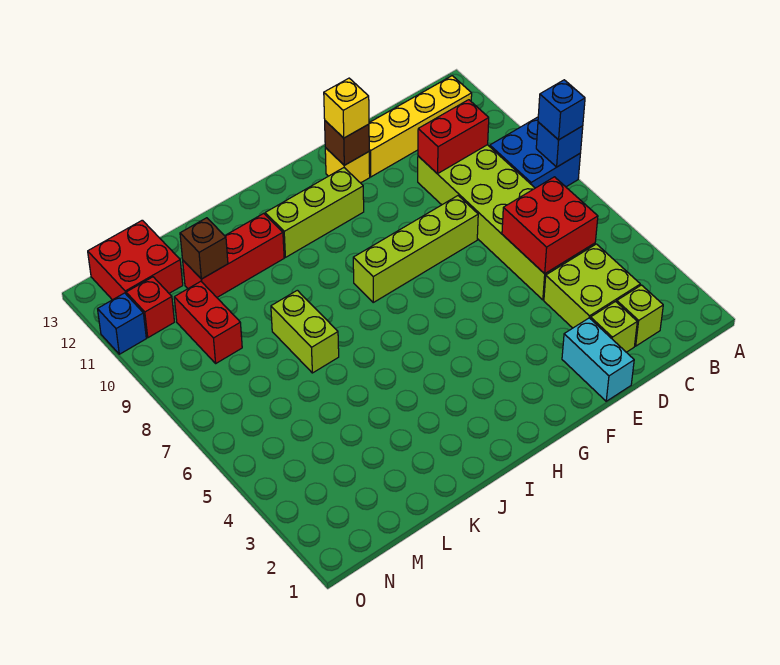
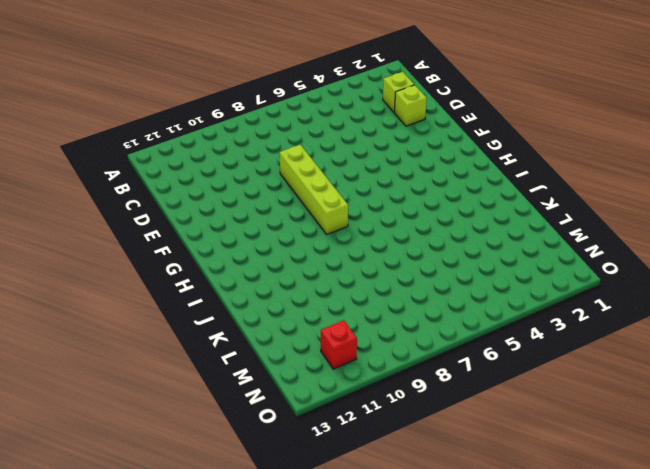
none -> blue brick A8:B9 level 1
none -> yellow brick B12:E12 level 1
none -> lime brick C3:D4 level 1

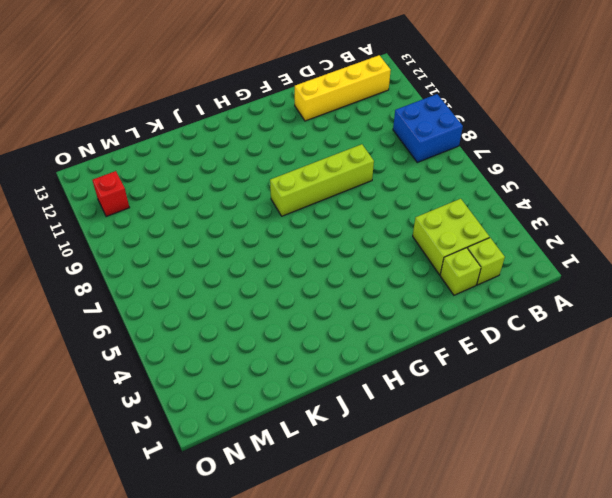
none -> lime brick C5:D10 level 1
none -> cyan brick E1:E2 level 1
none -> yellow brick F12 level 1

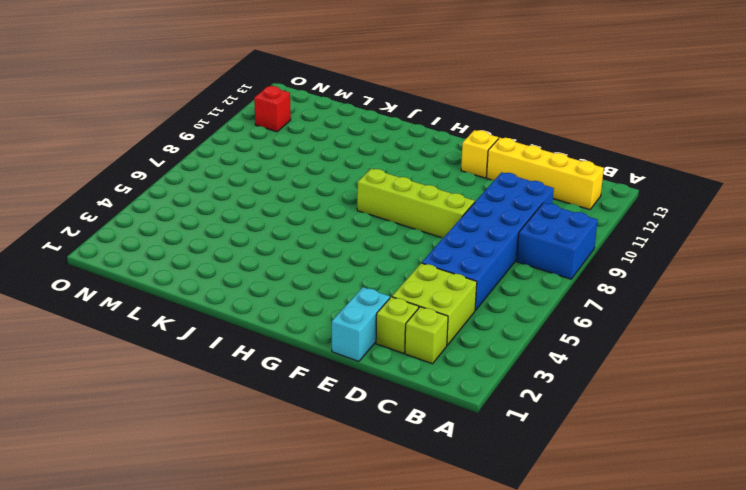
blue brick C5:D10 level 1 -> lime brick C5:D10 level 1
none -> lime brick G11:I11 level 1
none -> red brick J11:L11 level 1
none -> lime brick K7:K8 level 1

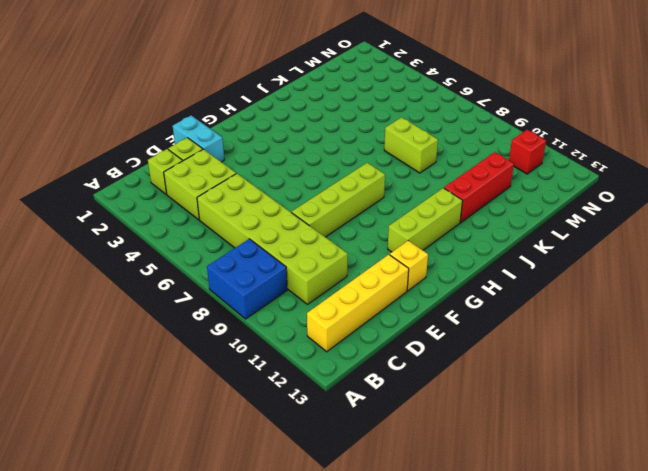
none -> red brick M9:M10 level 1
none -> red brick M12:N13 level 1
none -> blue brick O11 level 1

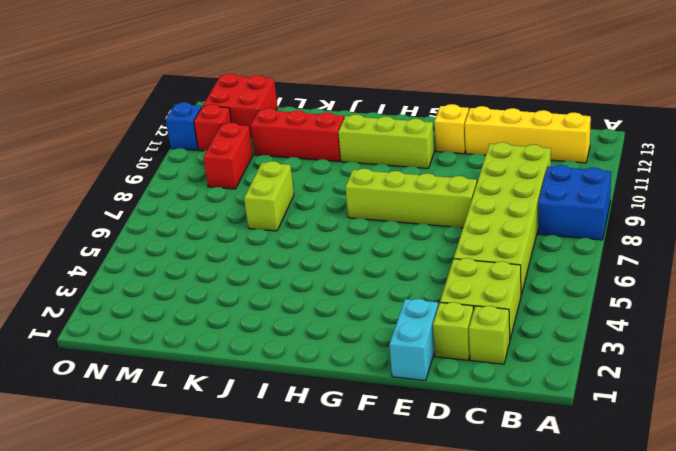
none -> blue brick A8 level 2
none -> red brick C5:D6 level 2
none -> red brick C10:D10 level 2

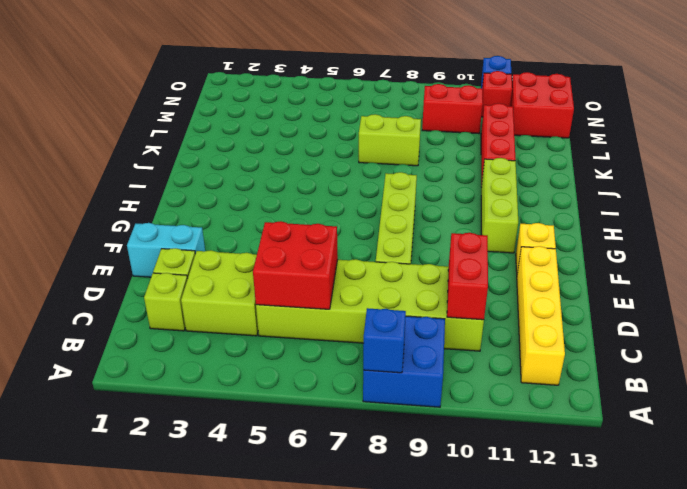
none -> brown brick F12 level 2
none -> brown brick L11 level 2
none -> blue brick A8 level 3

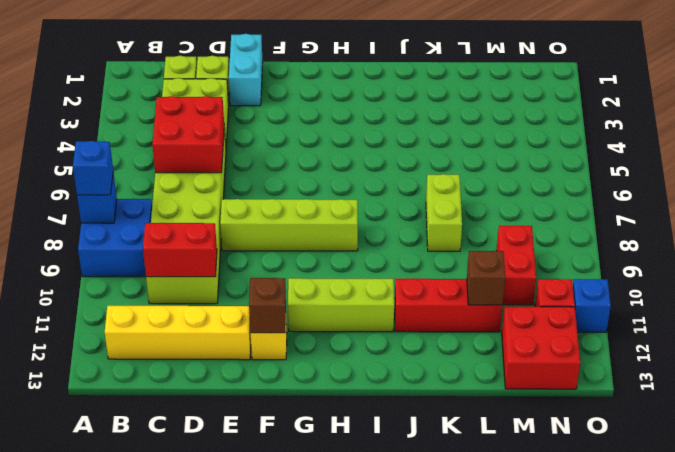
none -> yellow brick F12 level 3

